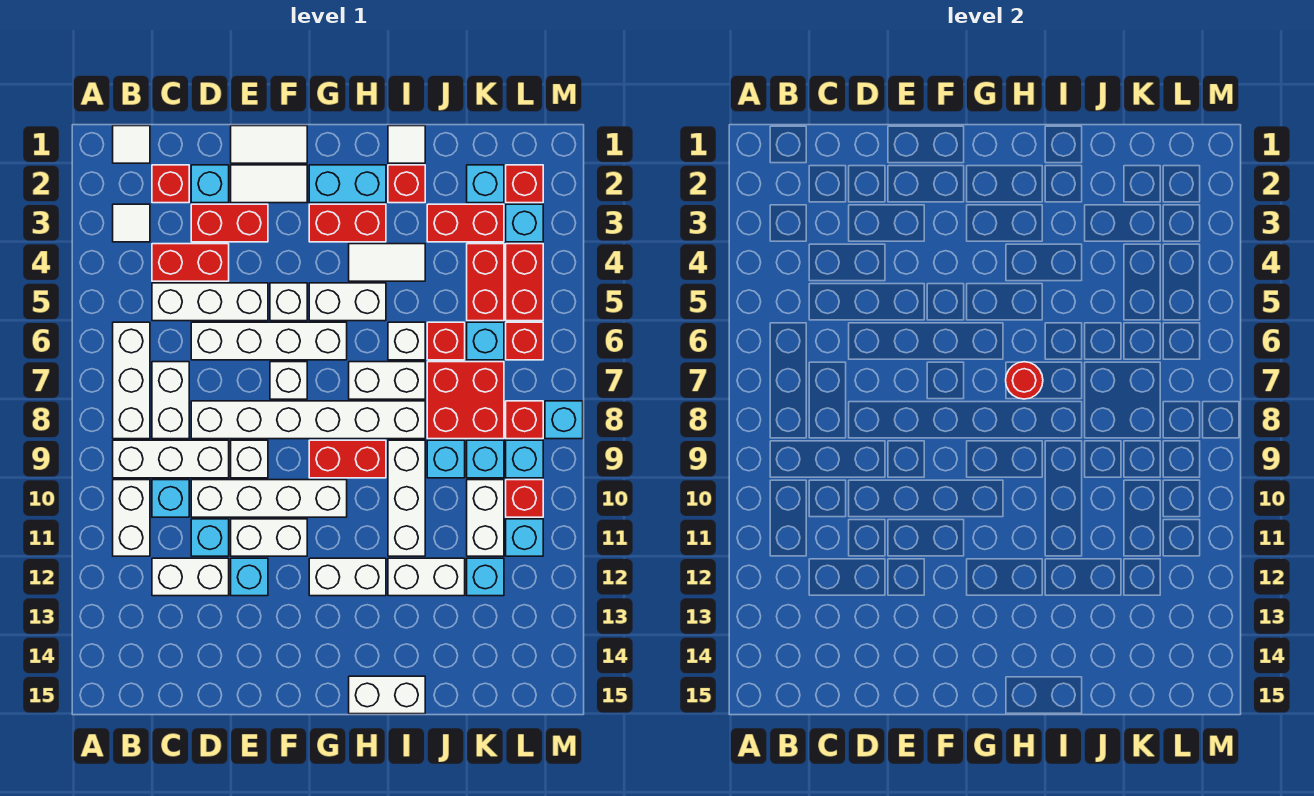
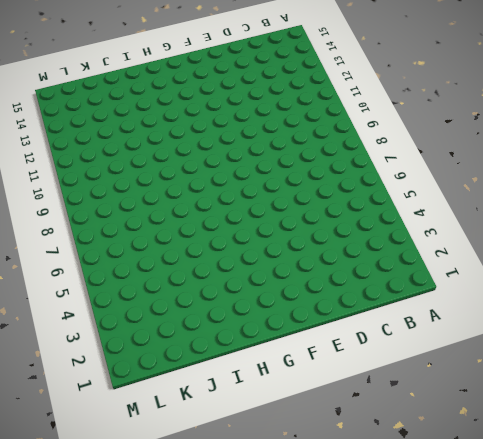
none -> white tile B1 level 1
none -> white tile B3 level 1
none -> white brick B6:B8 level 1
none -> white brick B9:D9 level 1

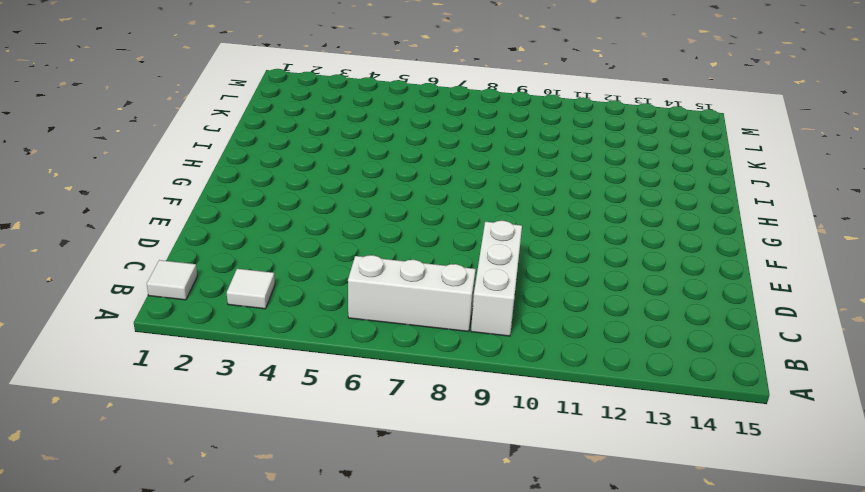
none -> white brick B10:B11 level 1
none -> red brick C2 level 1
none -> red brick C4:D4 level 1
none -> white brick C5:E5 level 1

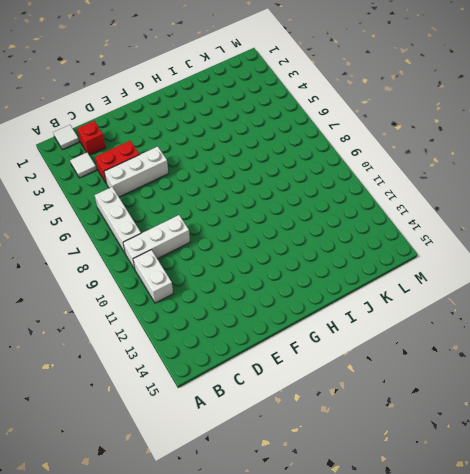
none -> white brick C7:C8 level 1
none -> cyan brick C10 level 1
none -> white brick C12:D12 level 1
none -> cyan brick D2 level 1

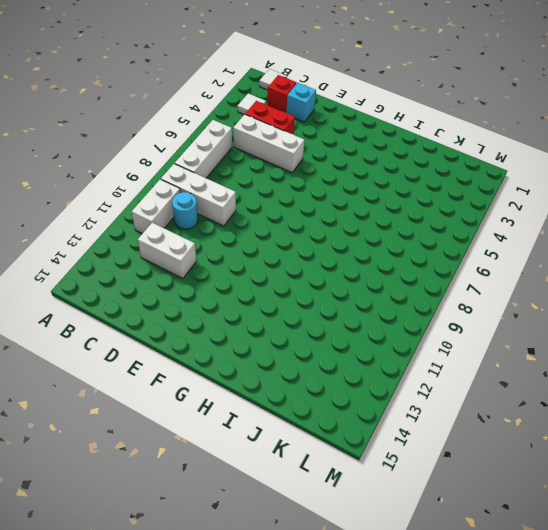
cyan round brick C10 level 1 -> cyan brick C10 level 1
none -> white brick C7:C8 level 1
none -> red brick D3:E3 level 1
none -> white brick D6:G6 level 1
none -> white brick D8:I8 level 1

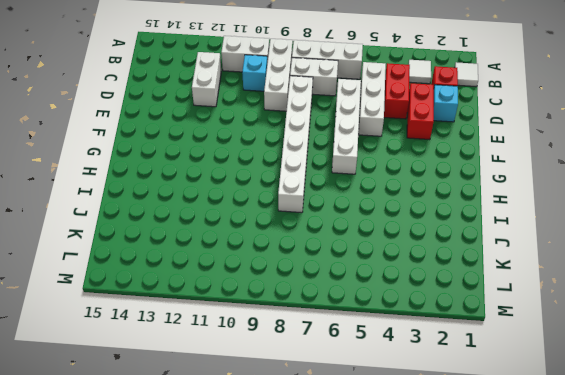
none -> white brick D10:G10 level 1
none -> cyan brick D11 level 1
none -> white tile E1:F1 level 1
none -> white tile E2:F2 level 1

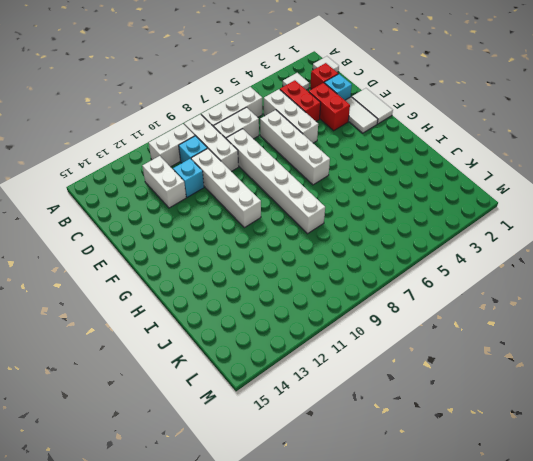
none -> white brick E9 level 1
none -> white brick E11:F11 level 1
none -> cyan brick E12 level 1
none -> white brick F5 level 1

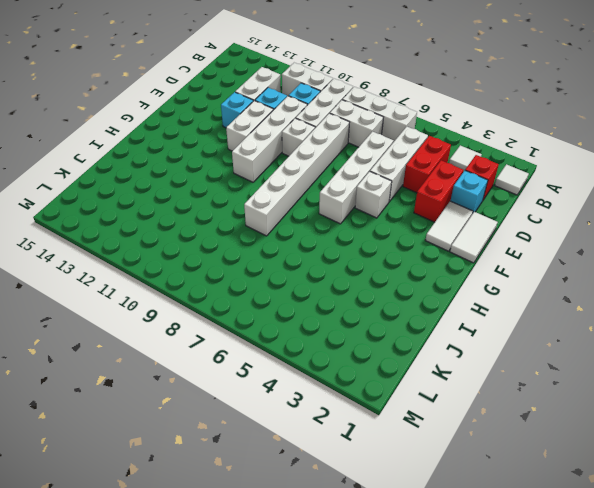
none -> white brick F7 level 1
none -> cyan brick G2:H2 level 1
none -> red brick G3:H3 level 1
none -> white brick G5:H5 level 1

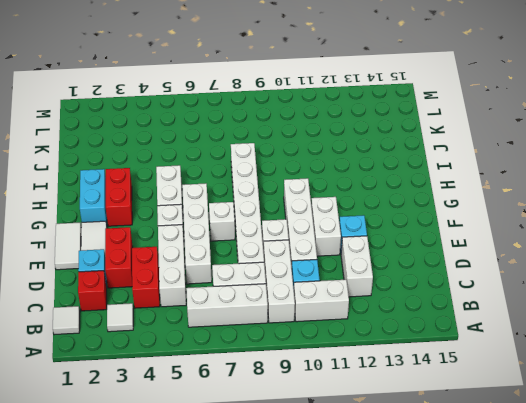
none -> cyan brick D11 level 1
none -> red brick G9:H9 level 1
none -> white brick G12:H12 level 1
none -> white tile H4:I4 level 1

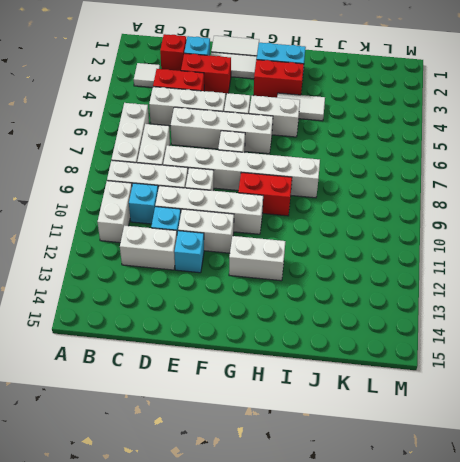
none -> white tile B1 level 1
none -> white brick H7:I7 level 1
none -> white brick H15:I15 level 1
none -> white tile I1 level 1

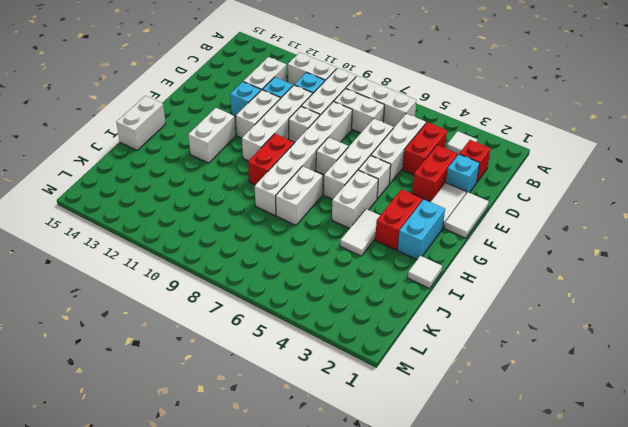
none -> white tile B1 level 1
none -> red brick I2 level 1
none -> white brick I6 level 1
none -> white brick I9:I11 level 1

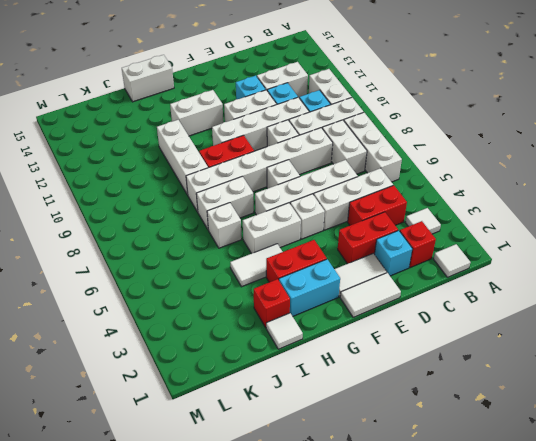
none -> white brick I12:J12 level 1
none -> red brick J3:K3 level 1
none -> red brick J6 level 1
none -> red brick J7:K8 level 1

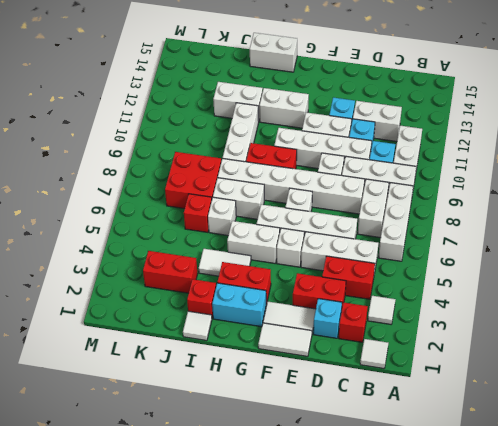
none -> cyan brick J9 level 1
none -> cyan brick K2 level 1
none -> red brick K4:K5 level 1
none -> cyan brick K6 level 1

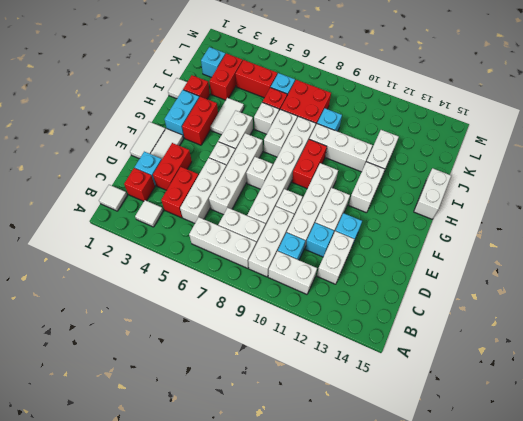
none -> cyan brick K9 level 1
none -> white brick K10:K11 level 1
none -> cyan brick K12 level 1
none -> red brick L2 level 1

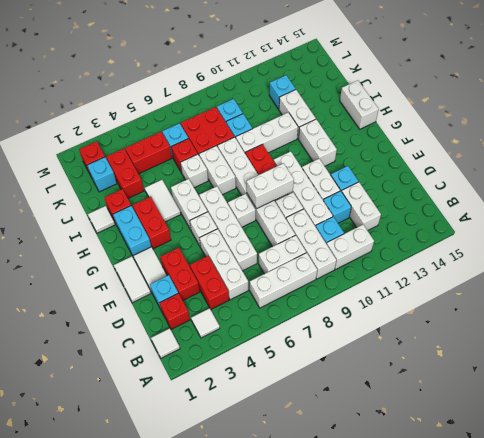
white brick F8:F9 level 2 -> white brick K10:K11 level 1
none -> cyan brick L3 level 1
none -> red brick L4:L5 level 1
none -> red brick L6 level 1
none -> red brick L8 level 1

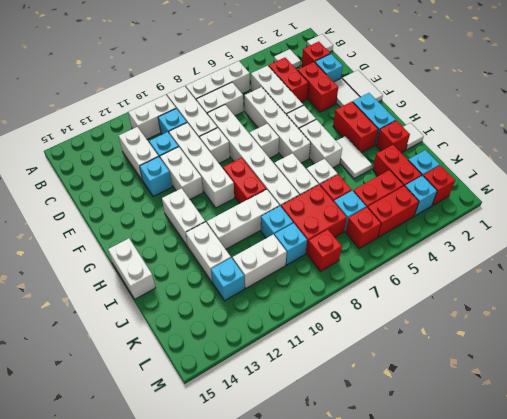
none -> cyan brick L9 level 1
none -> red brick L10 level 1
none -> cyan brick L11 level 1
none -> cyan brick M8 level 1

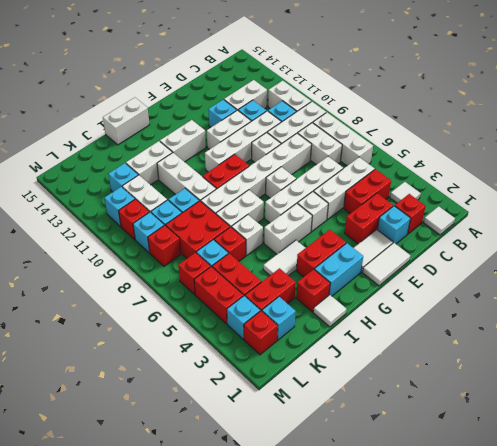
none -> cyan brick M8 level 1
none -> red round brick H7 level 2

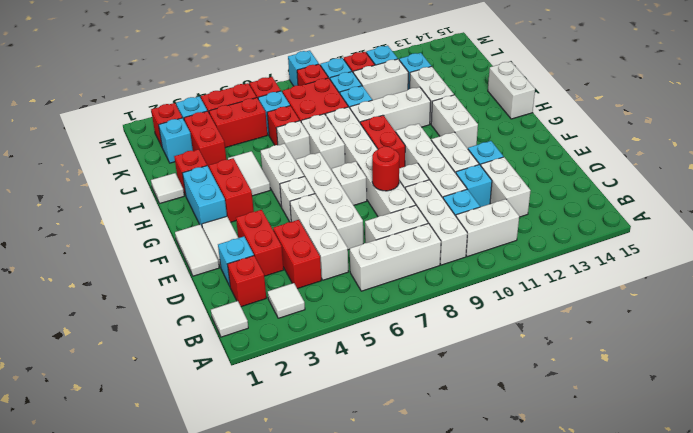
red round brick E8 level 2 -> red round brick H7 level 2

